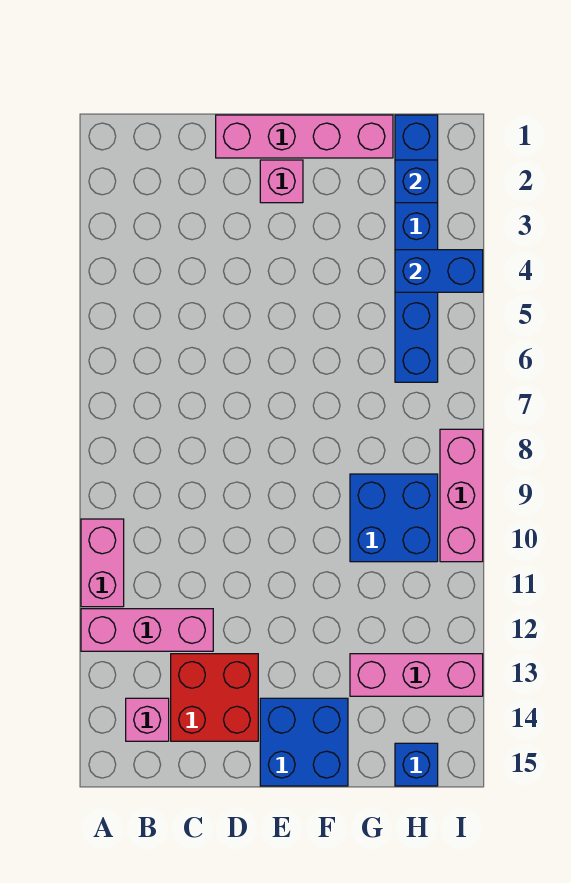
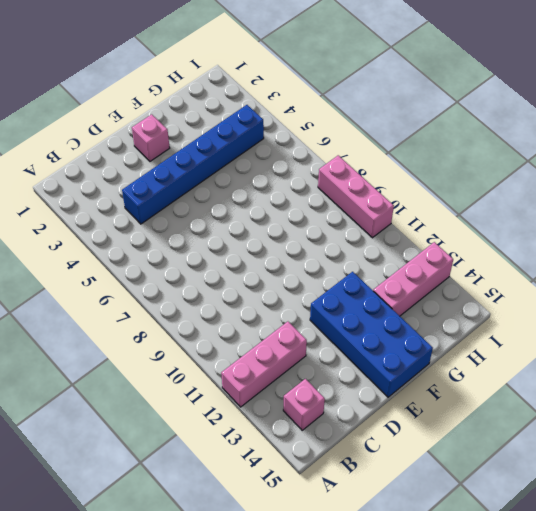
blue brick C4:H4 level 1 -> blue brick H1:H6 level 1
blue brick E12:F15 level 1 -> blue brick E14:F15 level 1
none -> pink brick A10:A11 level 1
none -> red brick C13:D14 level 1
none -> pink brick D1:G1 level 1

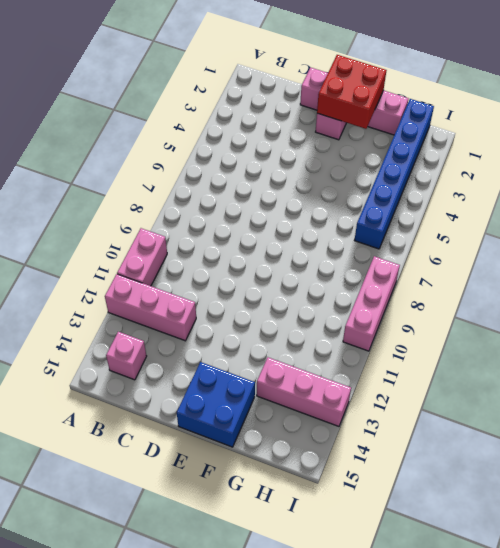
red brick E1:F2 level 2 -> red brick C13:D14 level 1
none -> blue brick G9:H10 level 1
none -> blue brick H15 level 1
none -> blue brick H2 level 2

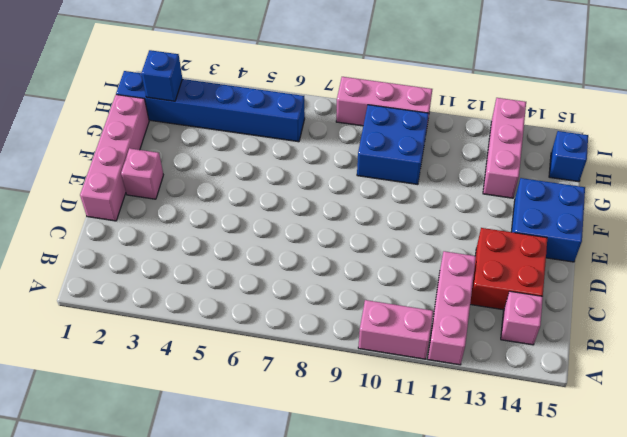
none -> blue brick H4:I4 level 2

